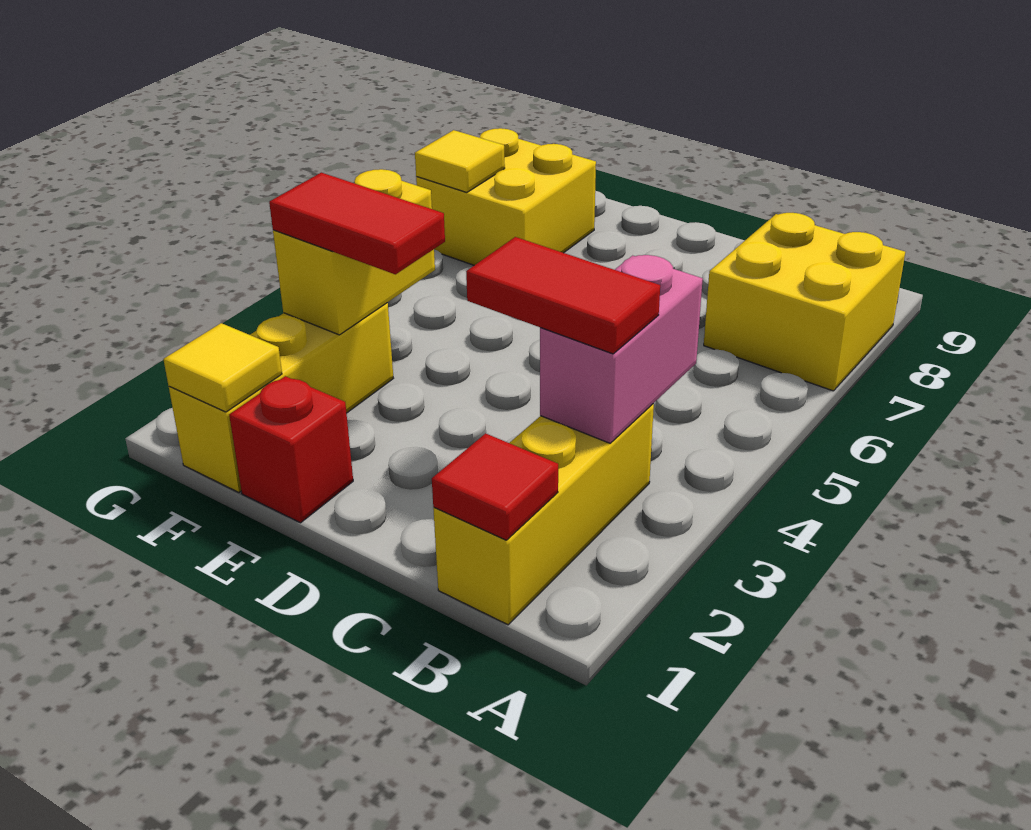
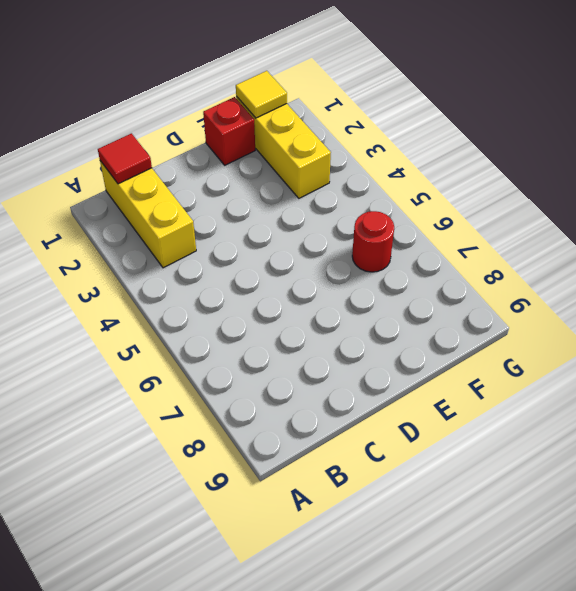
red round brick F6 level 1 -> none
none -> yellow brick A7:B8 level 1
none -> yellow brick F7:G8 level 1
none -> pink brick B3:B4 level 2

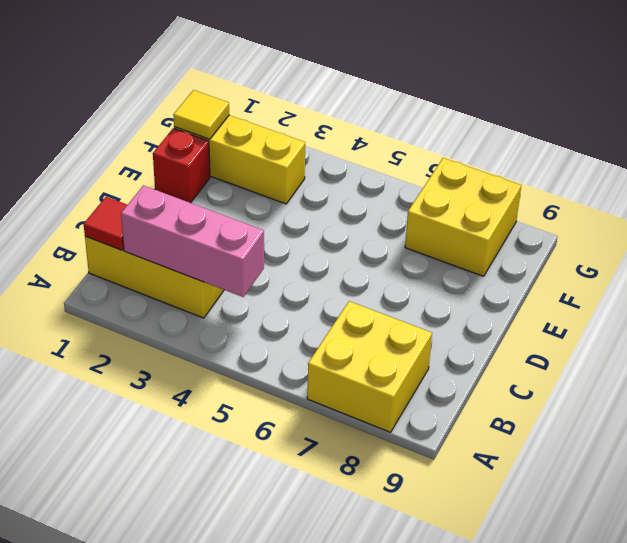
pink brick B2:B4 level 2 -> pink brick B3:B4 level 2
none -> yellow brick F3:F4 level 2
none -> yellow tile G7 level 2
none -> red tile B3:C3 level 3

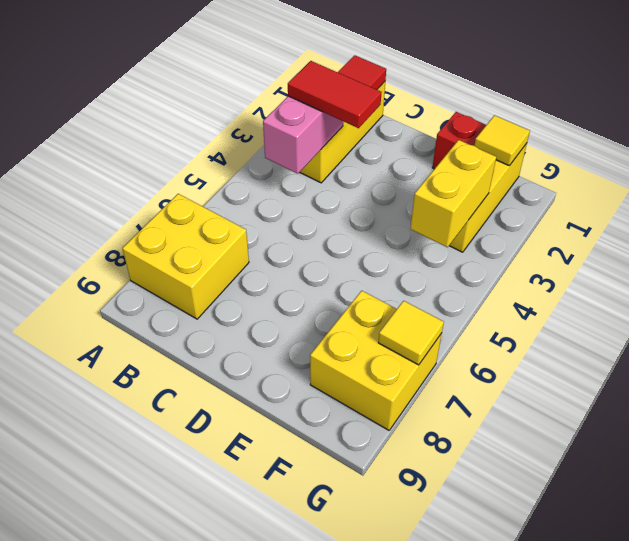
none -> red tile E3:F3 level 3

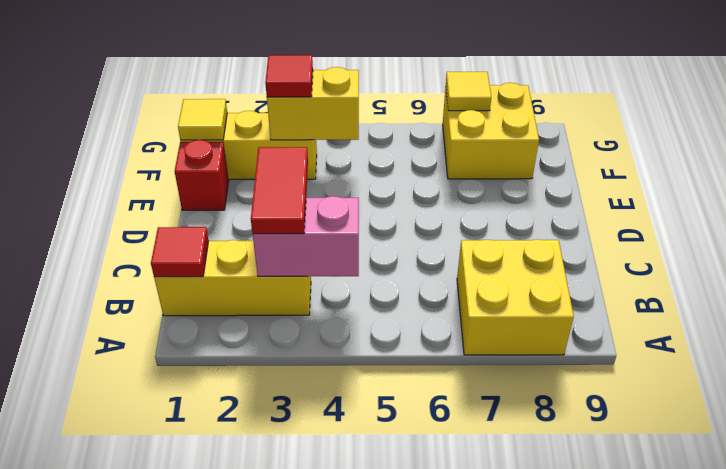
red tile F3 level 3 -> red tile E3:F3 level 3

